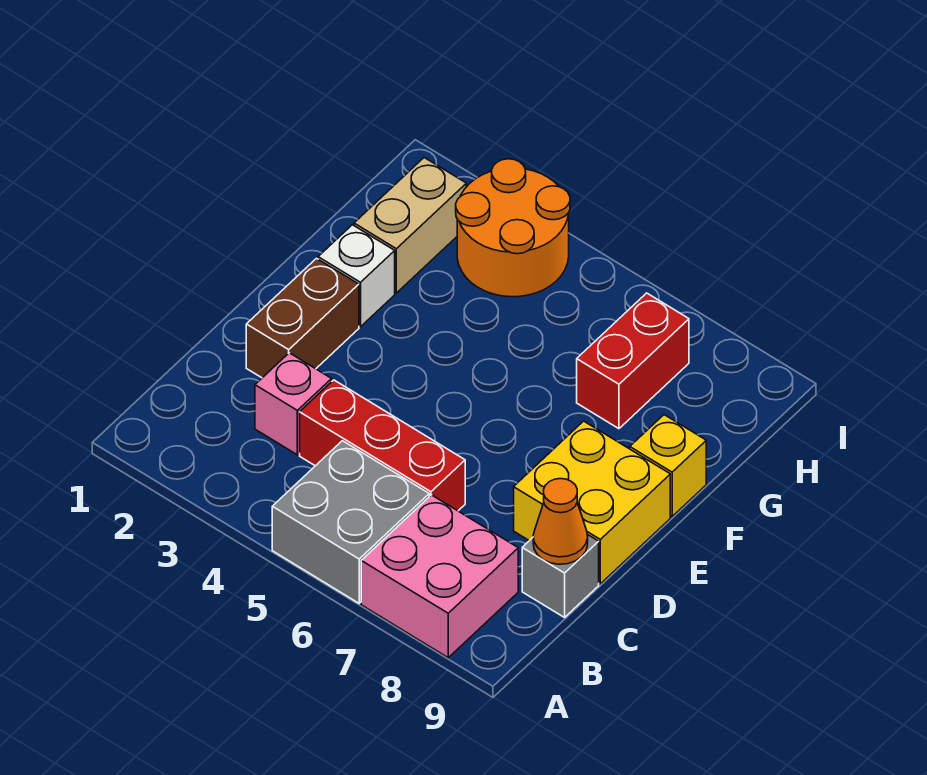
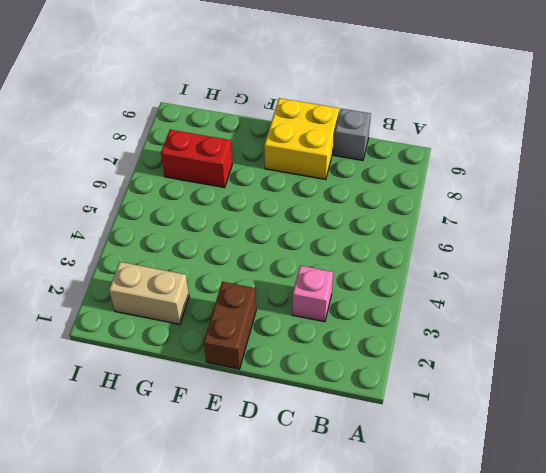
brown brick E1:E2 level 1 -> brown brick D2:E2 level 1
none -> grey brick A5:B6 level 1
none -> pink brick A7:B8 level 1
none -> red brick C4:C6 level 1

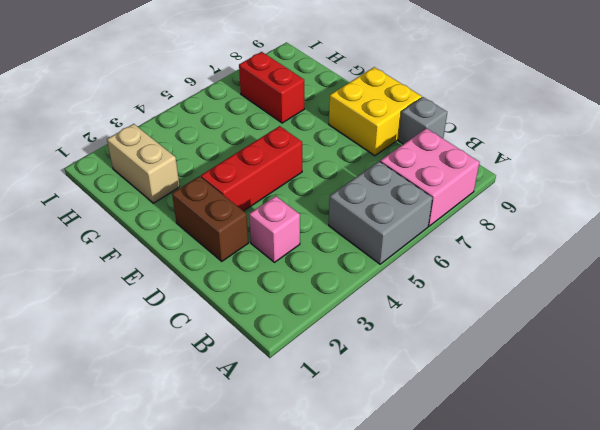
red brick E3:E5 level 1 -> red brick C4:C6 level 1
none -> white brick F2 level 1
none -> yellow brick F9 level 1
none -> orange round brick H3:I4 level 1

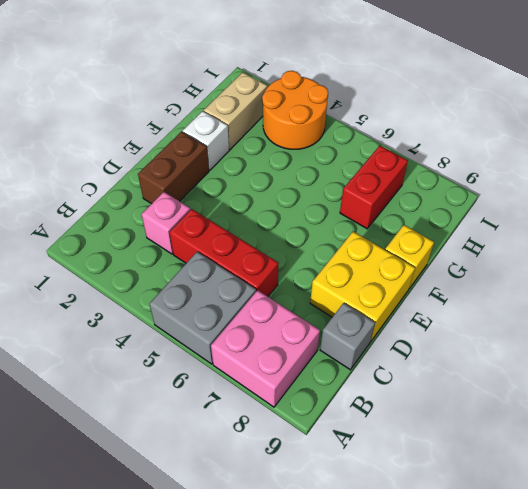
none -> orange cone C9 level 2

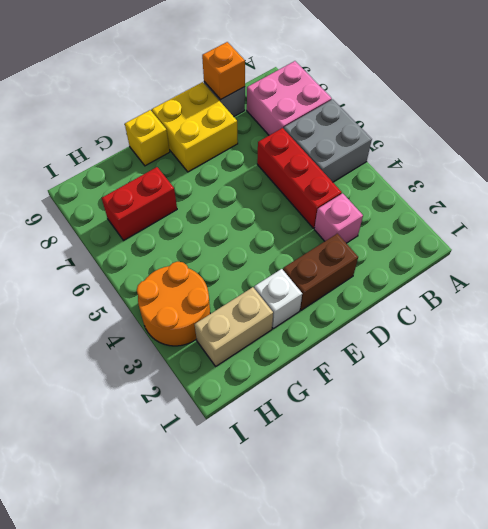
orange brick C9 level 2 -> orange cone C9 level 2

